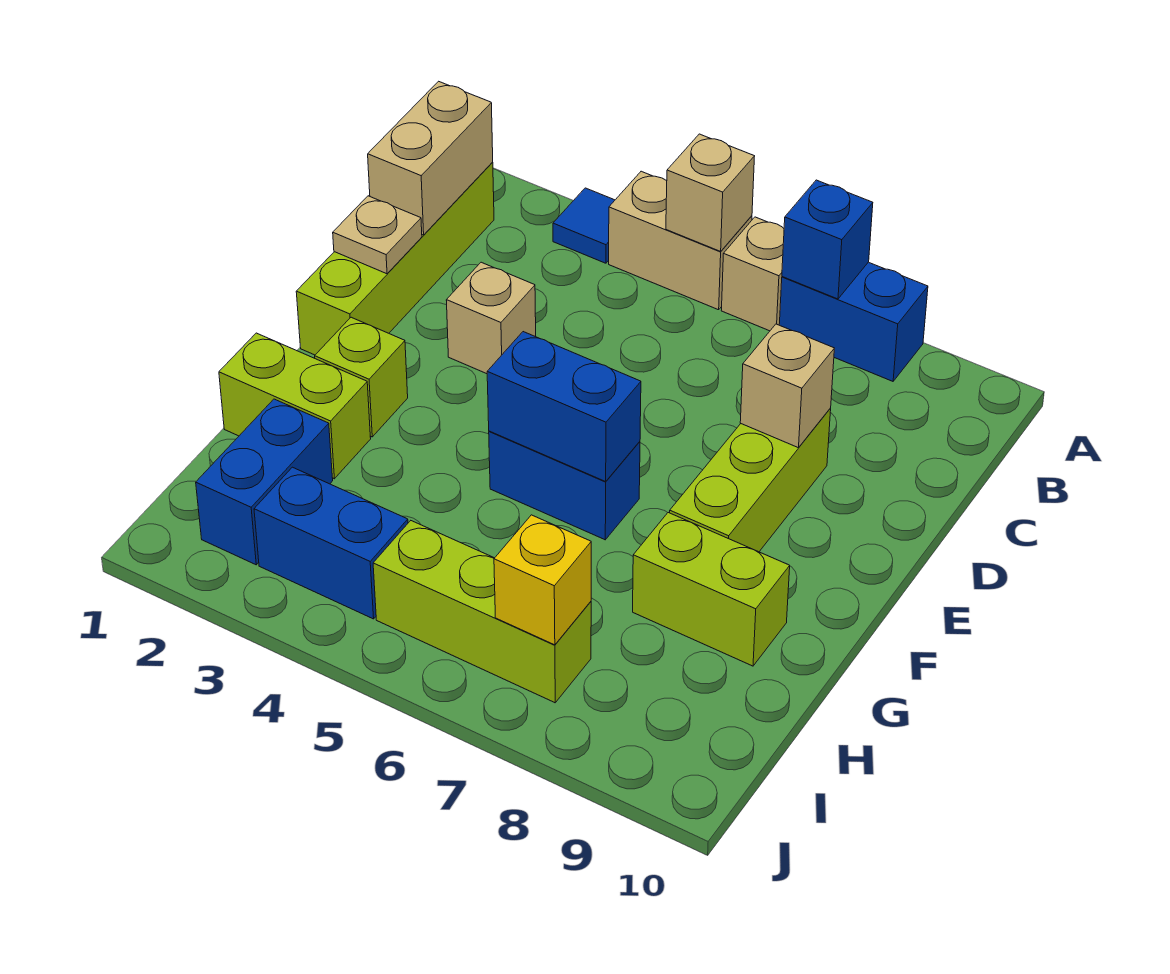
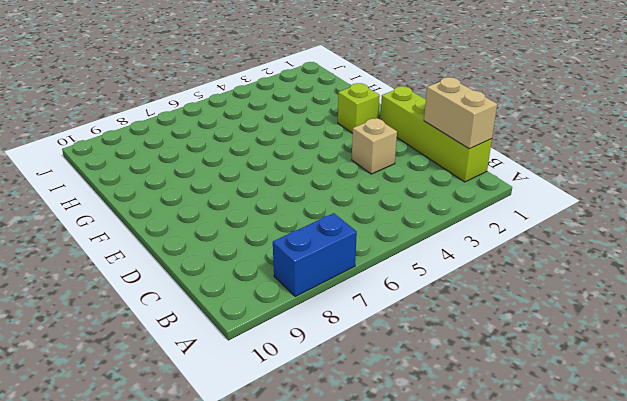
none -> blue tile A3 level 1
none -> tan brick A4:A5 level 1
none -> tan brick A6 level 1

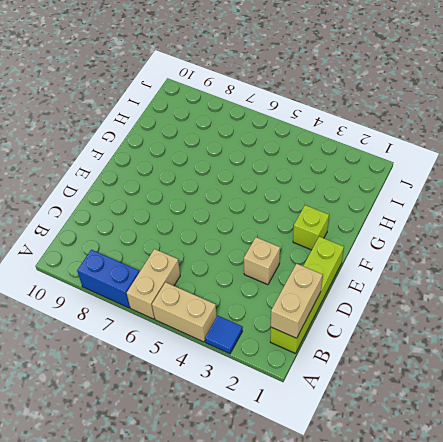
tan brick A6:B6 level 1 -> tan brick A6 level 1
none -> lime brick D8:F8 level 1
none -> blue brick F5:F6 level 1
none -> lime brick G1:G2 level 1

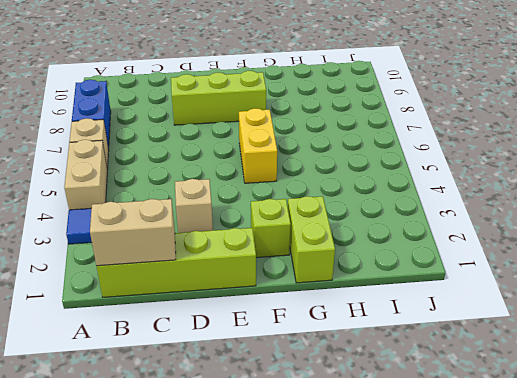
yellow brick F5:F6 level 1 -> blue brick F5:F6 level 1
none -> lime brick G8:G9 level 1
none -> blue brick H2:I2 level 1
none -> blue brick I3:I4 level 1

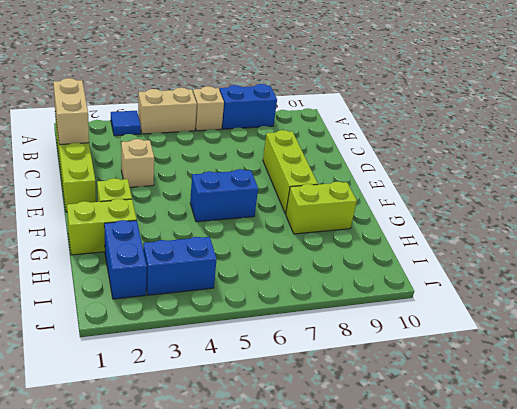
none -> lime brick I5:I7 level 1
none -> tan brick A5 level 2
none -> blue brick A7 level 2

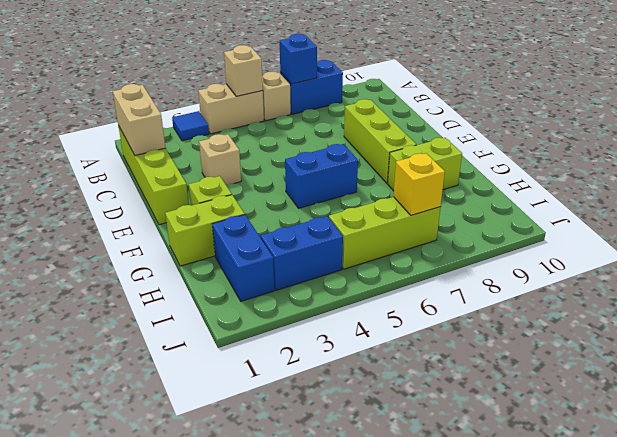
none -> tan plate D1 level 2
none -> tan brick D8 level 2
none -> blue brick F5:F6 level 2

